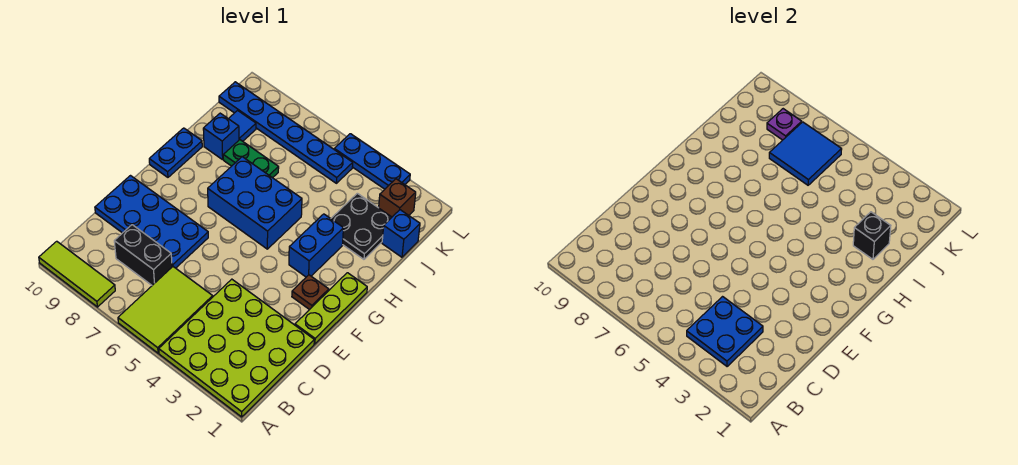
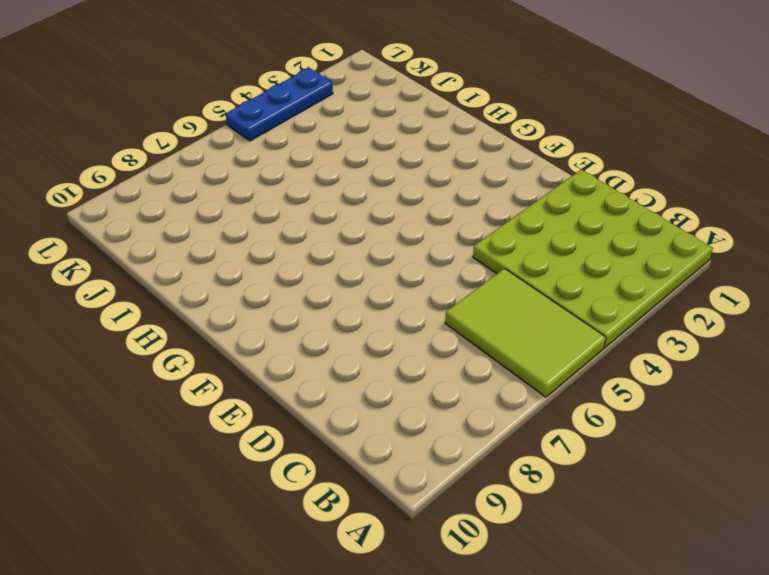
none -> lime tile A8:A10 level 1
none -> black brick C7:C8 level 1
none -> blue plate D7:E10 level 1

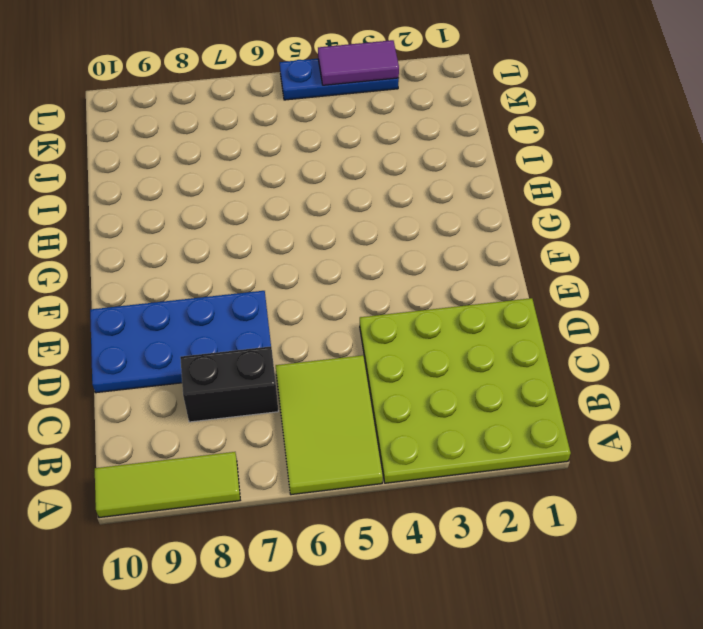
purple tile L3:L4 level 2 -> none
none -> lime plate E1:G1 level 1
none -> brown plate F2 level 1
none -> blue brick G3:H3 level 1

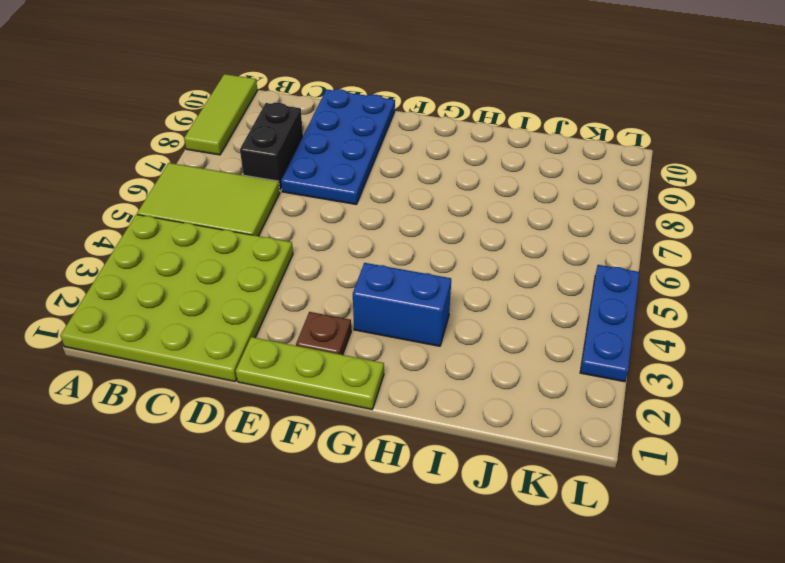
none -> blue brick G5:H7 level 1
none -> blue plate G10:H10 level 1
none -> black plate I2:J3 level 1

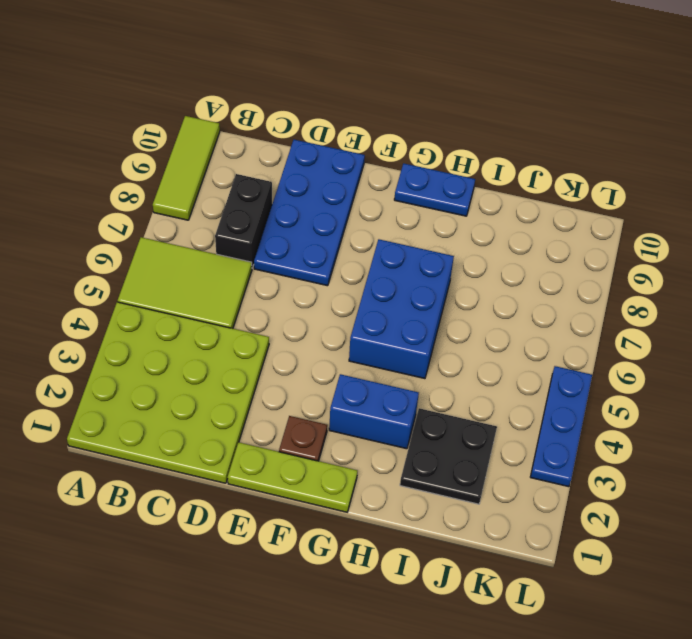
none -> green plate I7:I8 level 1
none -> blue brick I9 level 1
none -> blue brick J1 level 1

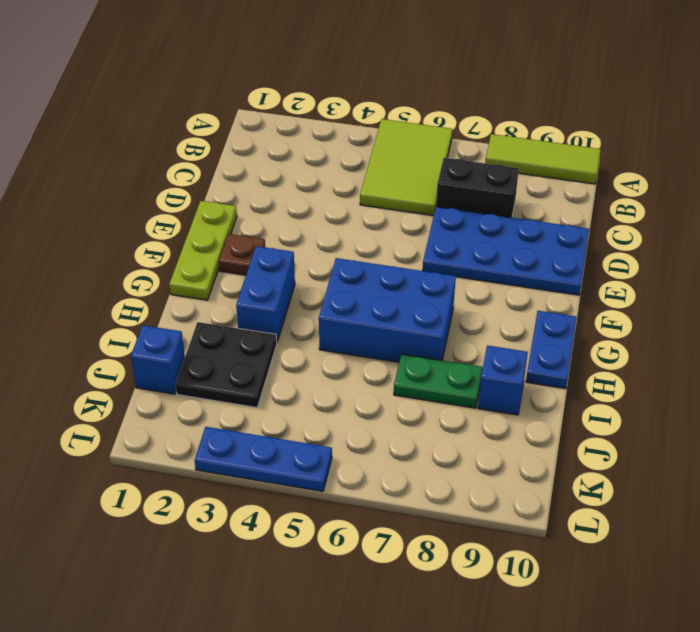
none -> lime plate A1:D4 level 1
none -> blue tile J9 level 1
none -> brown brick K2 level 1

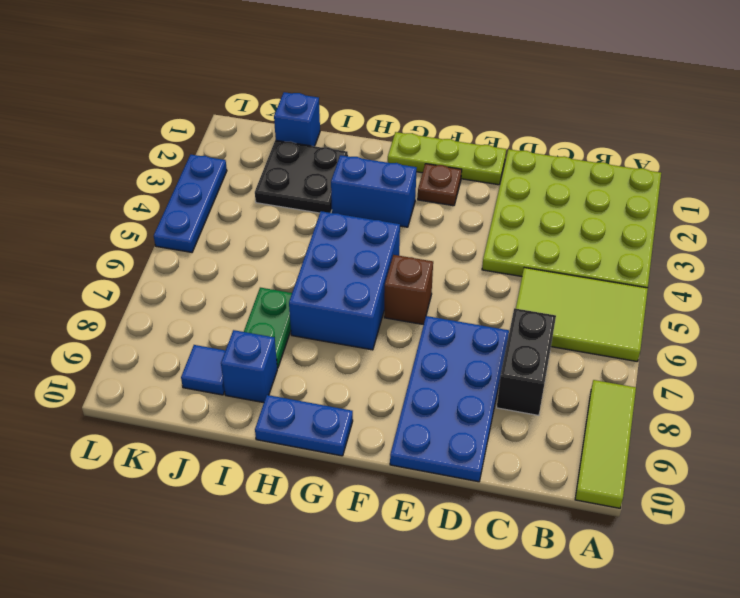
brown brick F6 level 1 -> brown brick K2 level 1
none -> blue plate K5:K10 level 1
none -> blue plate B3:C4 level 2
none -> black brick I2 level 2

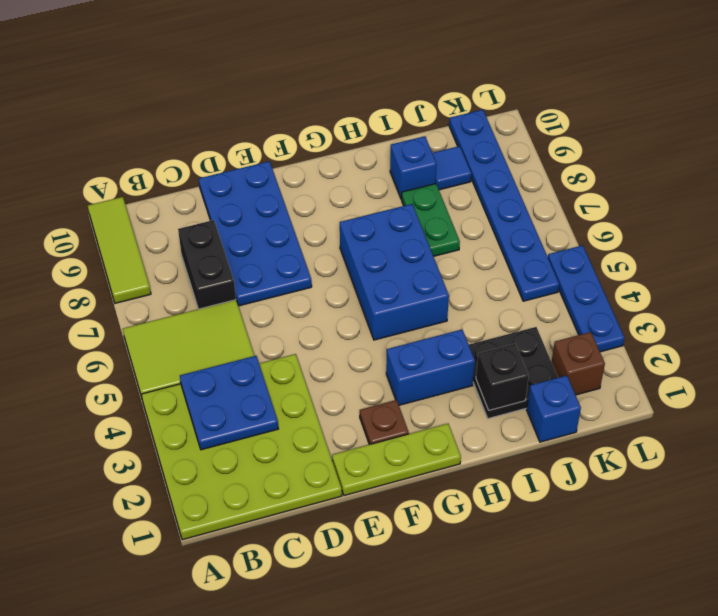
none -> blue plate G10:H10 level 1
none -> blue tile J6:K7 level 2
none -> purple plate K8 level 2

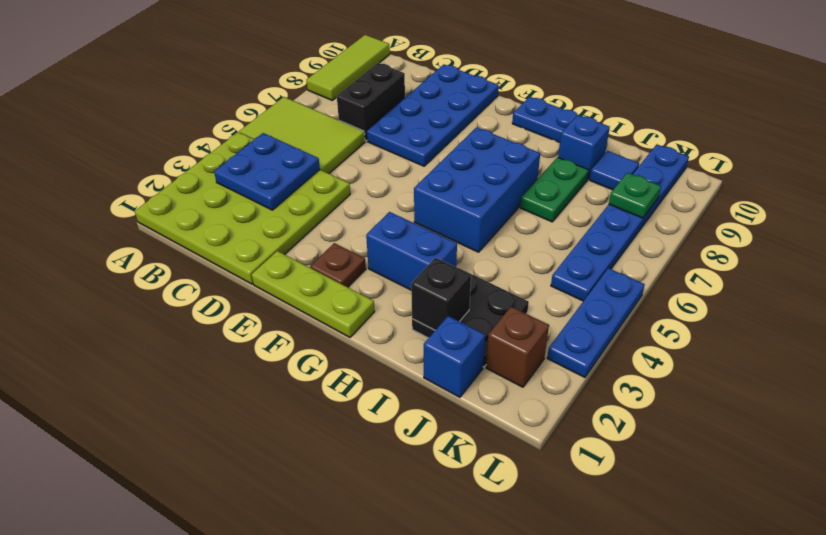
green plate K8 level 2 -> purple plate K8 level 2
none -> blue tile J6:K7 level 2

